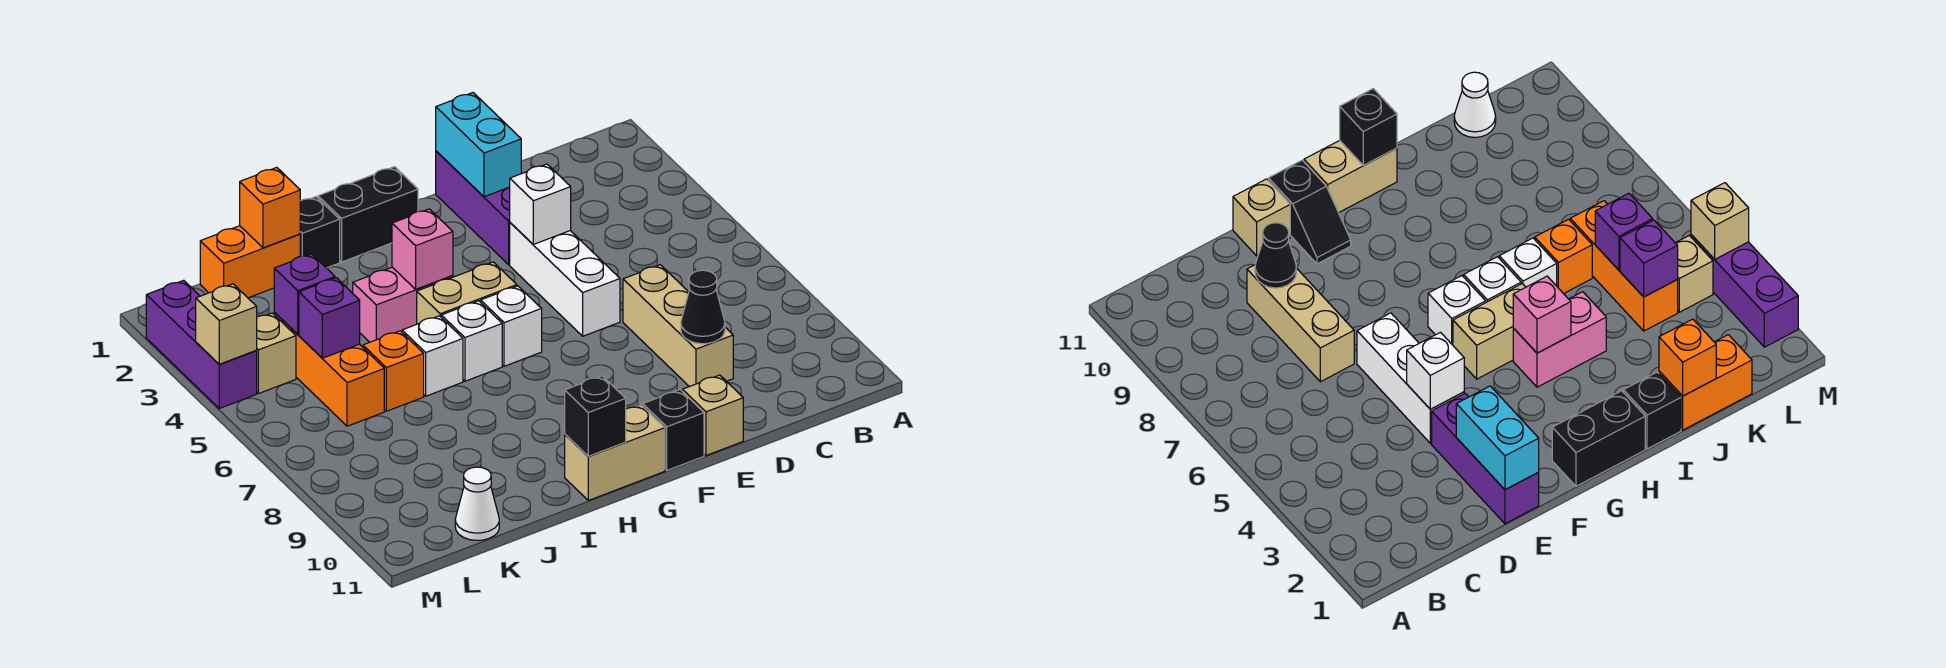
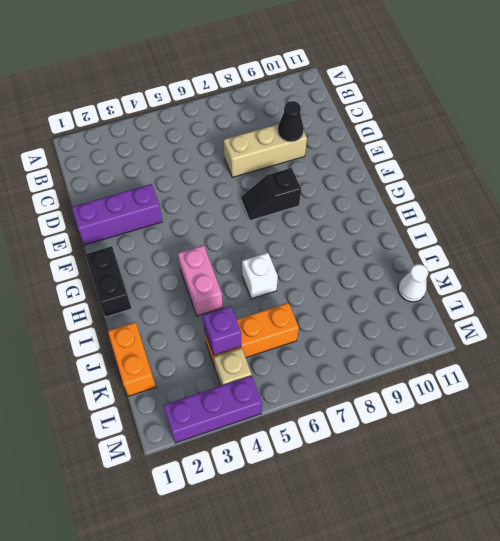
black slope F7:F8 level 1 top 8 -> black slope F10:F11 level 1 top 11
none -> white brick E4:E6 level 1
none -> tan brick E11 level 1
none -> tan brick G5:H5 level 1

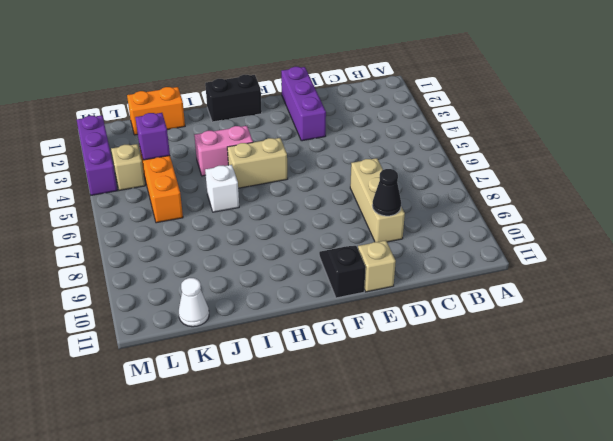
none -> white brick E4:E6 level 1
none -> white brick G6 level 1
none -> tan brick G11:H11 level 1

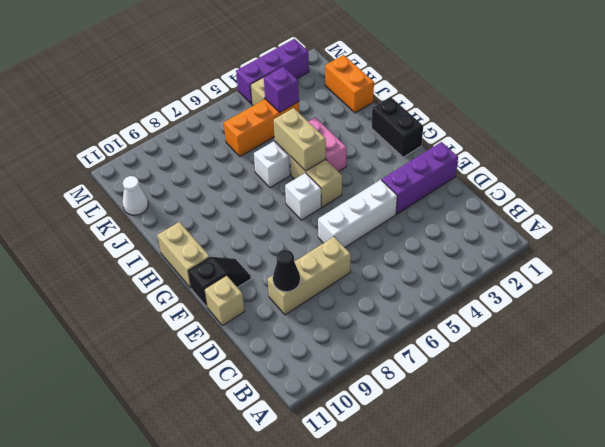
tan brick H5:I5 level 2 -> none
none -> white brick H6 level 1
none -> black brick I1 level 1
none -> orange brick J6 level 1

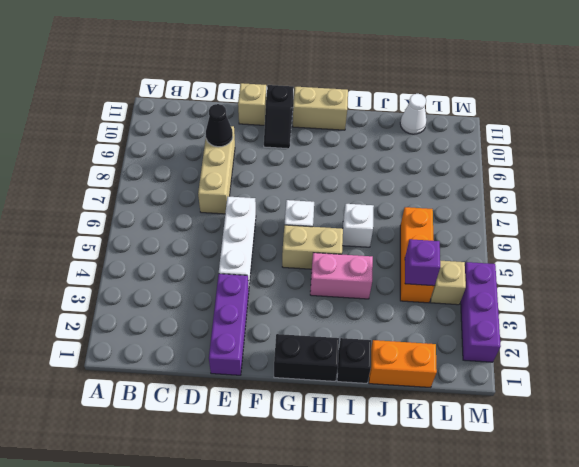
none -> white brick H6 level 1
none -> orange brick J6 level 1
none -> cyan brick E1:E2 level 2

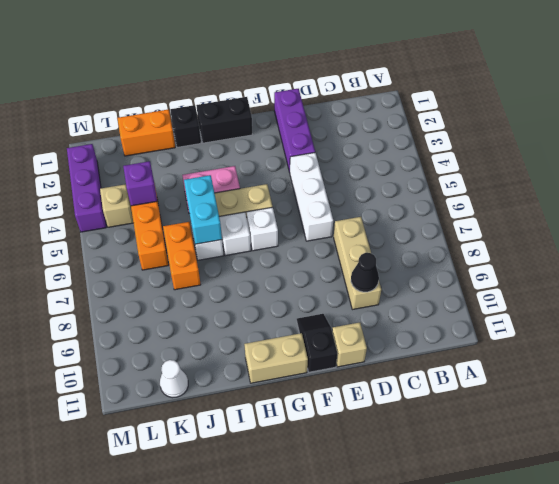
cyan brick I5:I6 level 2 -> cyan brick E1:E2 level 2
orange brick J6:J7 level 1 -> orange brick J6 level 1
none -> white brick E4 level 2
none -> pink brick H4 level 2
none -> black brick H11 level 2

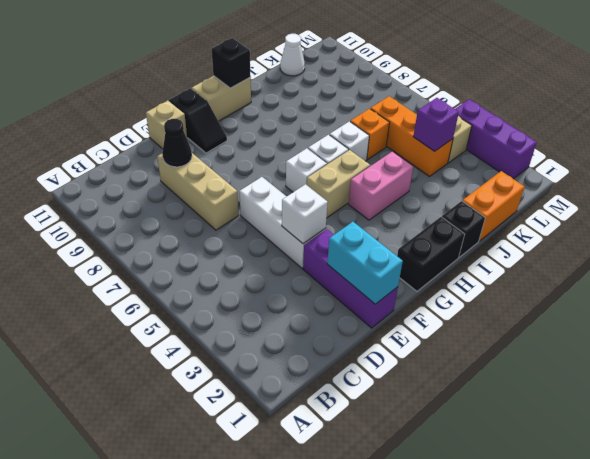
none -> pink brick H4 level 2
none -> orange brick J1 level 2
none -> purple brick K5 level 2

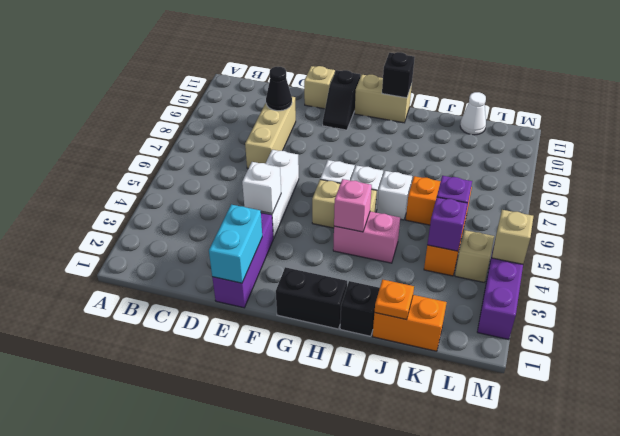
orange plate J1 level 2 -> orange brick J1 level 2

